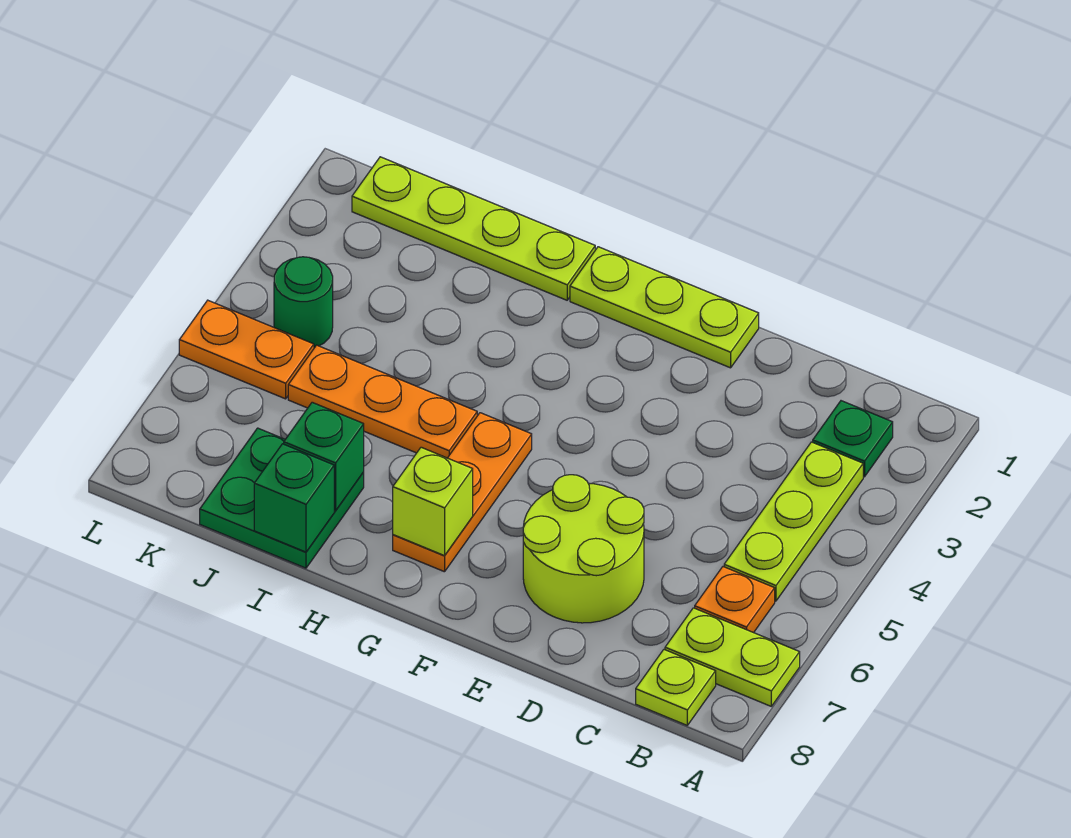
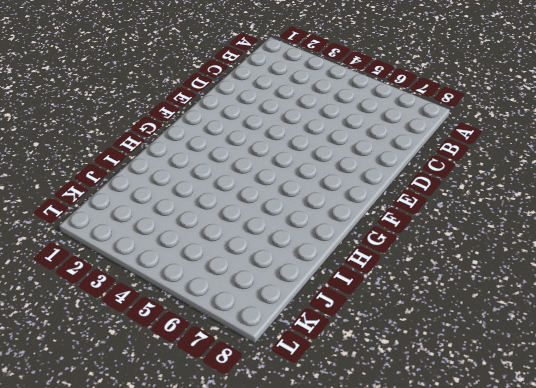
none -> lime plate A7:B7 level 1
none -> green plate B2 level 1
none -> lime plate B3:B5 level 1

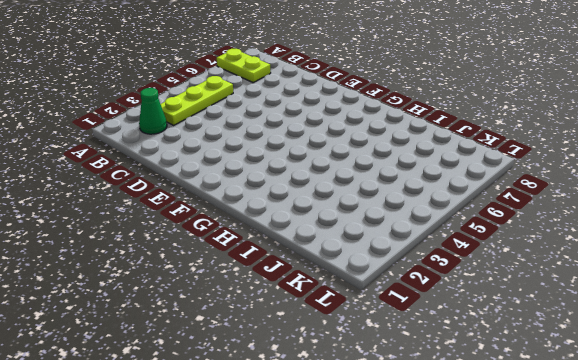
green cone B2 level 1 -> green plate B2 level 1
none -> orange plate B6 level 1
none -> lime plate B8 level 1
none -> lime round brick D6:E7 level 1

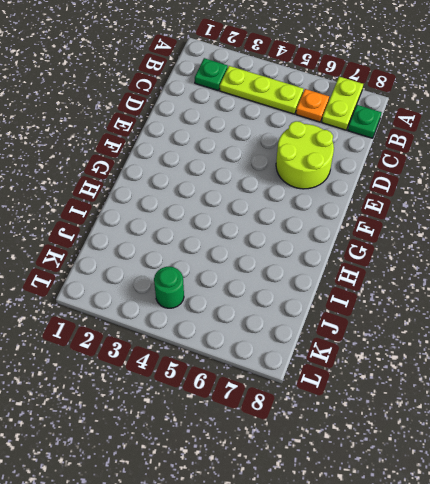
green plate B8 level 1 -> lime plate B8 level 1
none -> lime plate E1:G1 level 1
none -> orange plate G5:G7 level 1
none -> lime plate H1:K1 level 1

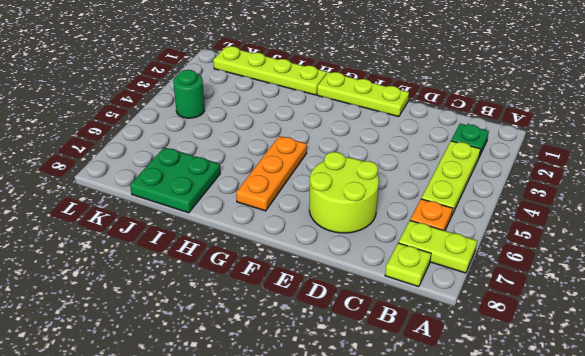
none -> orange plate H5:J5 level 1
none -> orange plate K5:L5 level 1
none -> lime brick G7 level 2

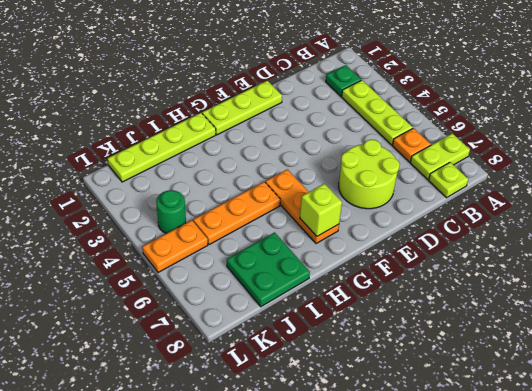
none -> green brick I7 level 2
none -> green brick I8 level 2

